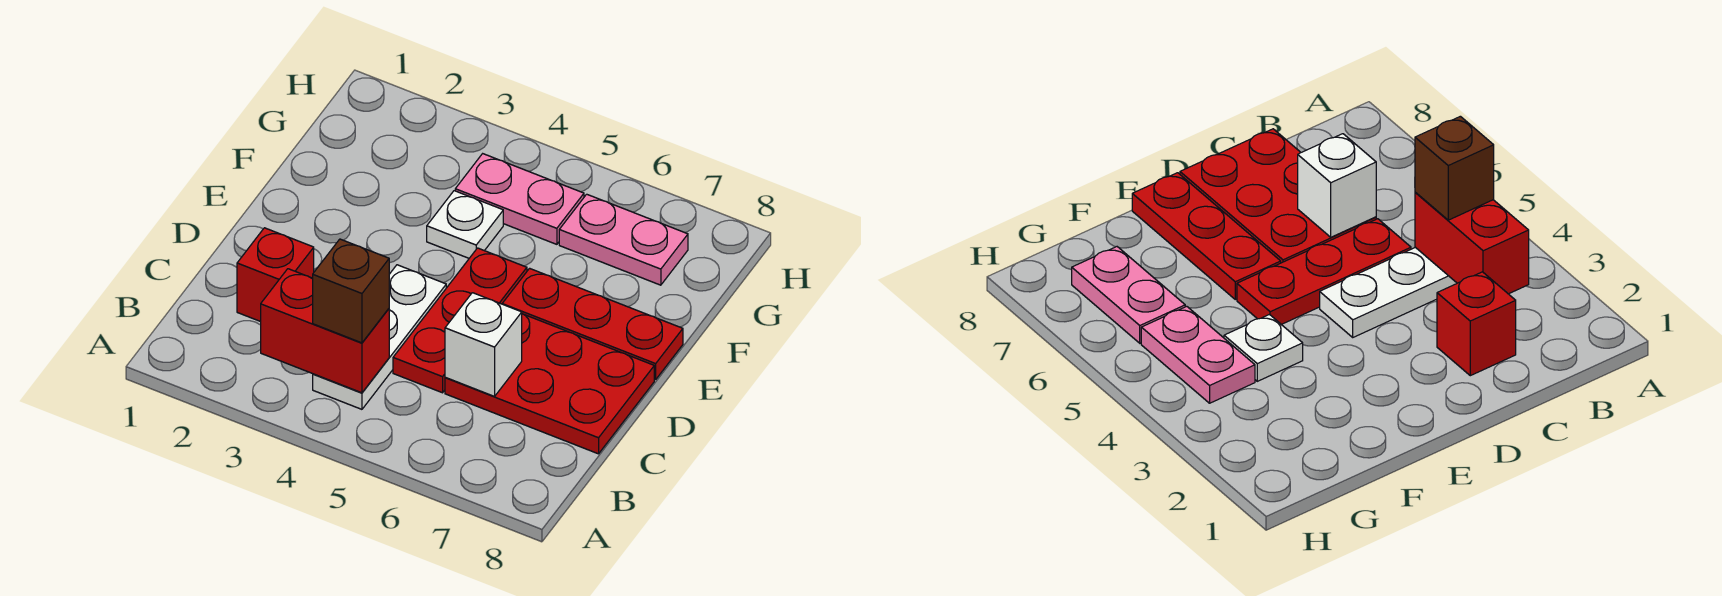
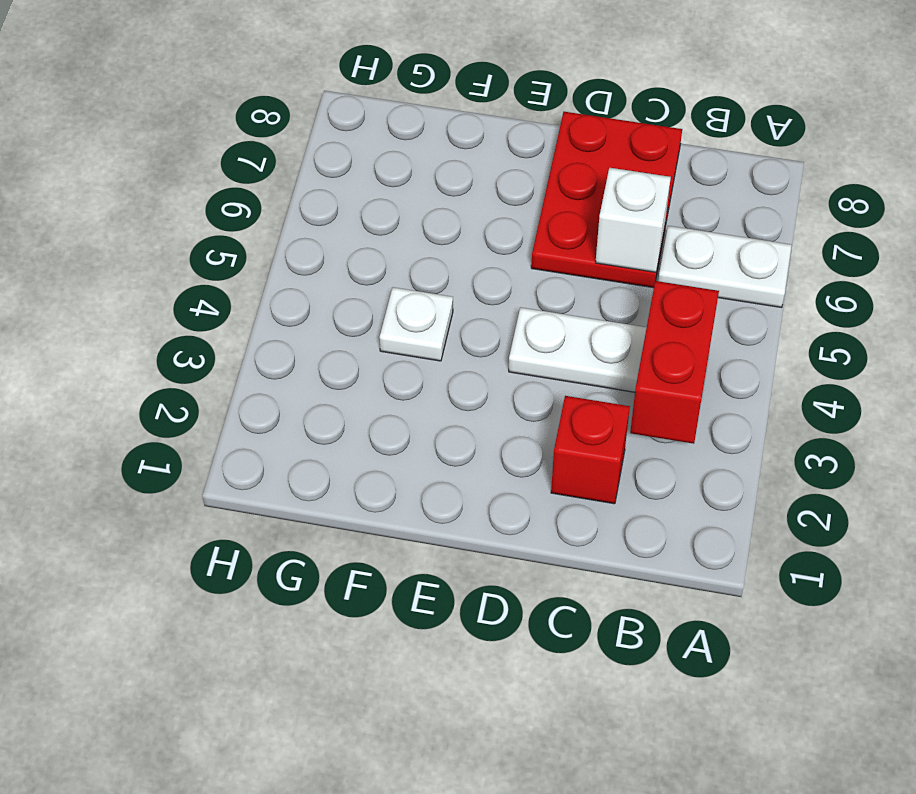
white plate A6:B6 level 1 -> none
none -> red plate C5:E5 level 1
none -> red plate E6:E8 level 1

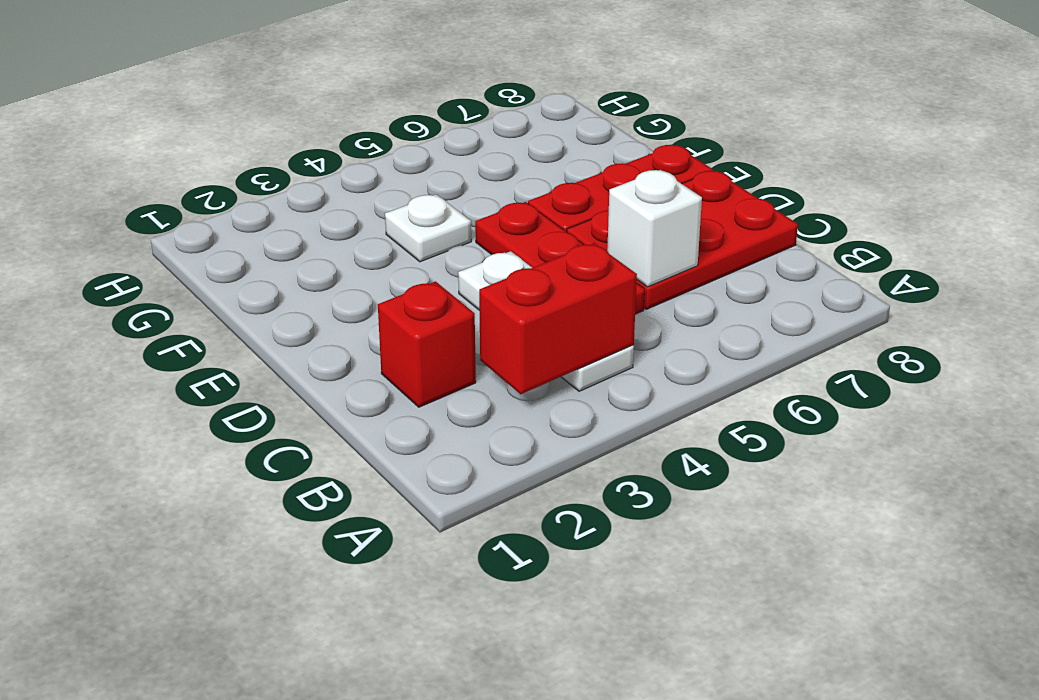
none -> pink plate G4:G5 level 1
none -> pink plate G6:G7 level 1

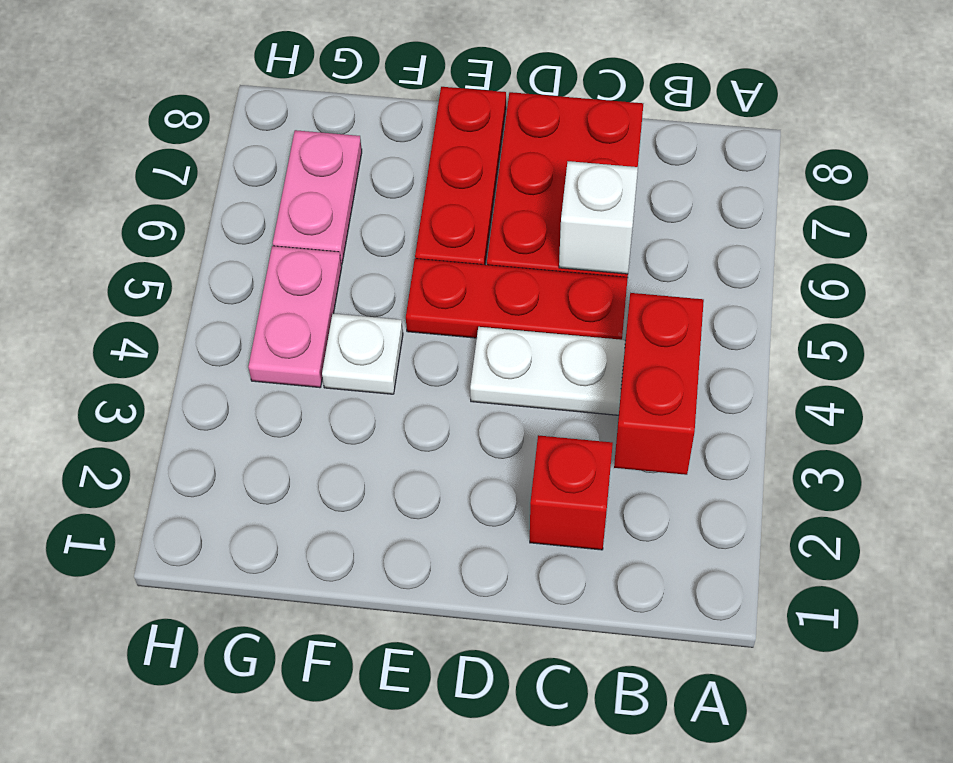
none -> brown brick B4 level 3

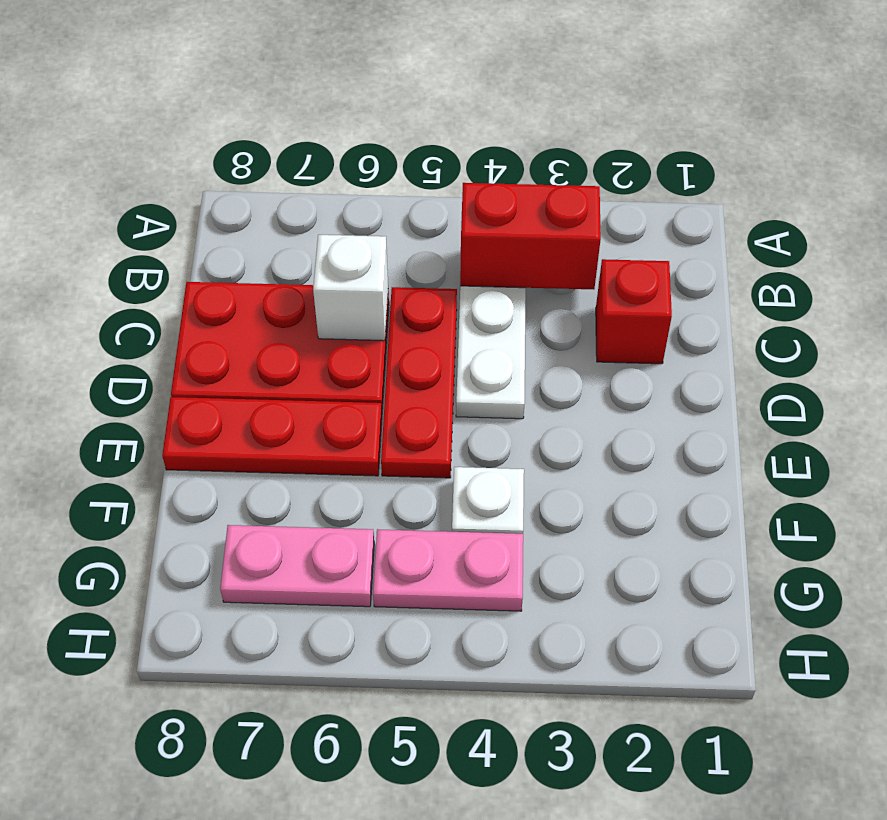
none -> brown brick B4 level 3

